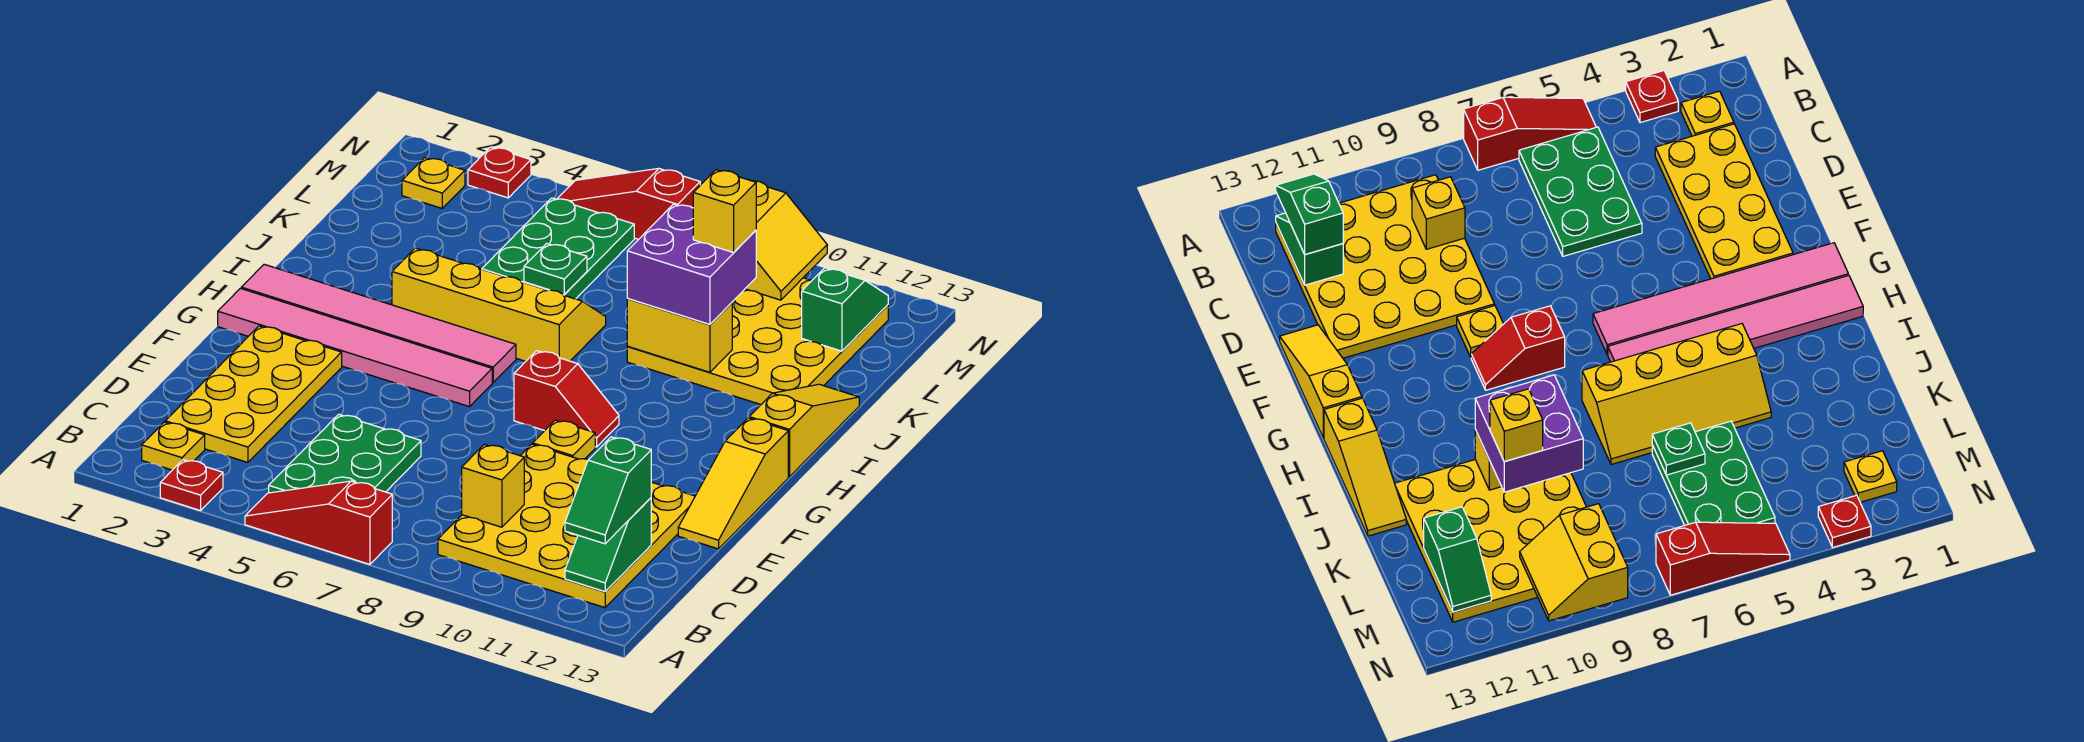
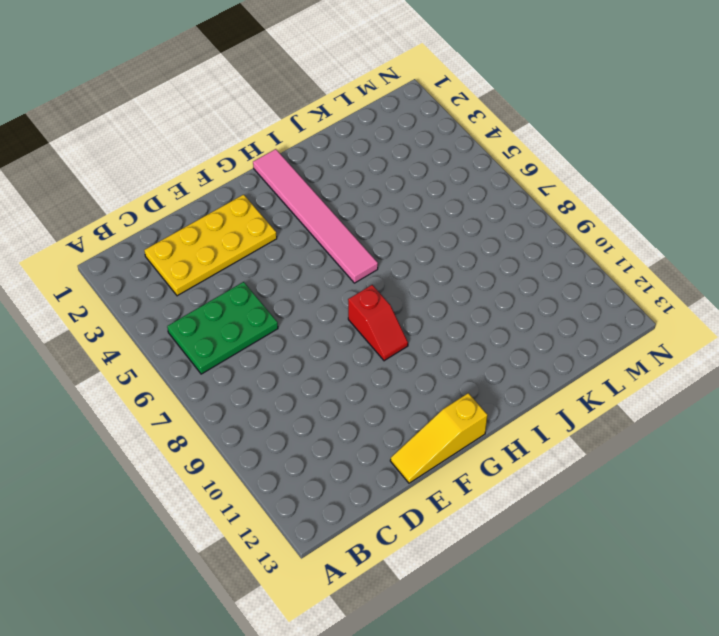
none -> red plate A3 level 1
none -> red slope A5:A7 level 1 top 7
none -> yellow plate B2 level 1

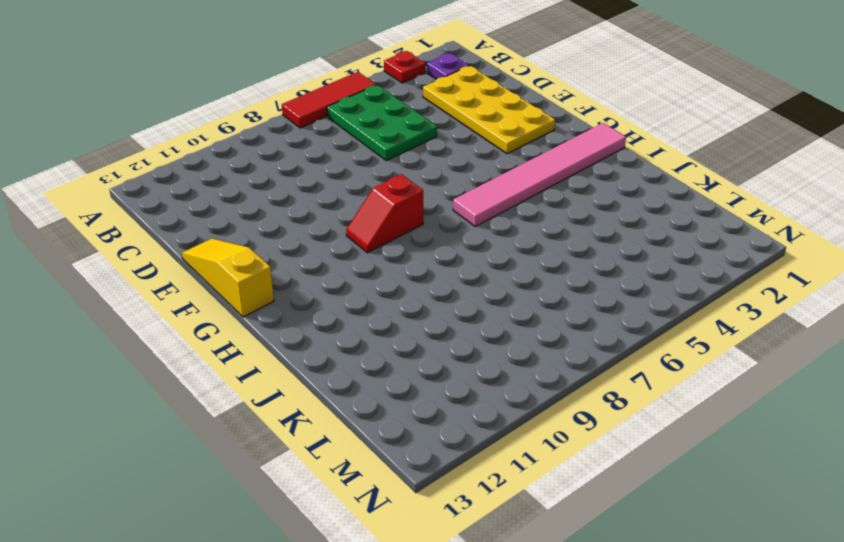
red tile A5:A7 level 1 -> red slope A5:A7 level 1 top 7
purple plate B2 level 1 -> yellow plate B2 level 1
none -> yellow plate B9:E12 level 1
none -> yellow plate F9 level 1
none -> pink tile G1:G6 level 1

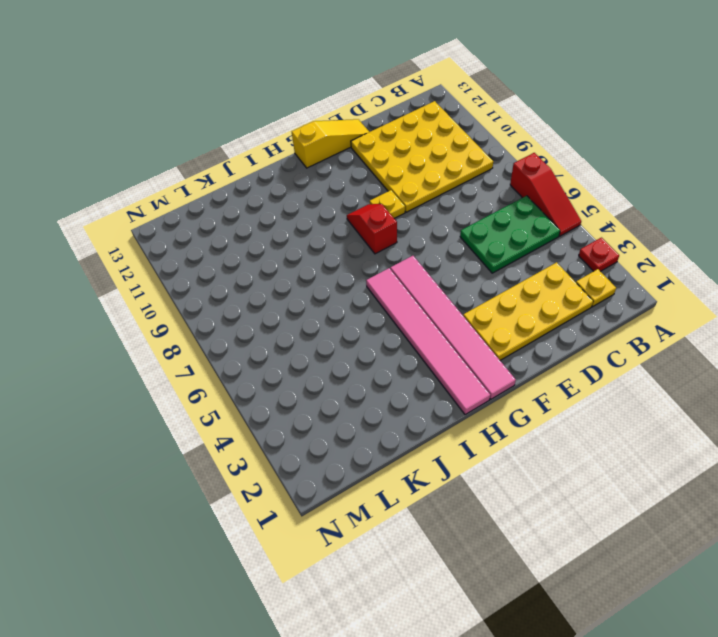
none -> yellow slope H13:J13 level 1 top H
none -> yellow slope I4:J7 level 1 top I
none -> yellow plate J9:M12 level 1

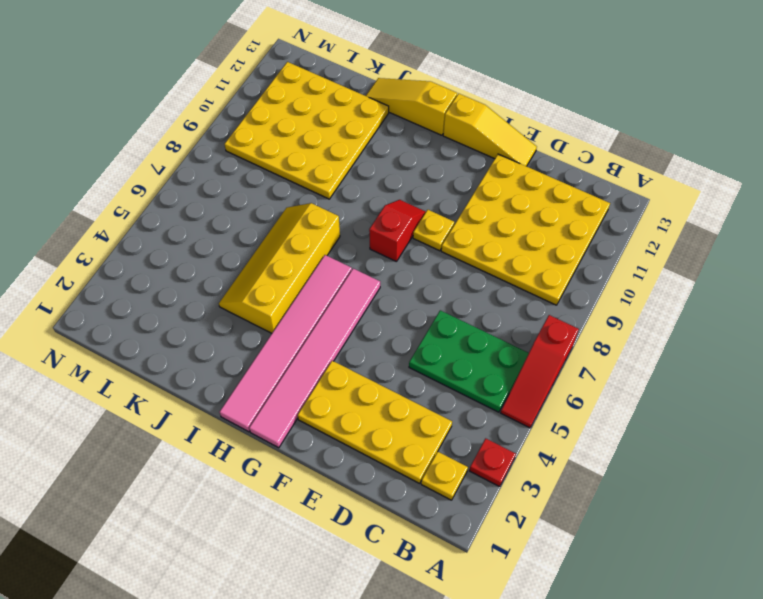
none -> green plate K5:M6 level 1
none -> yellow plate M2 level 1
none -> red plate N3 level 1

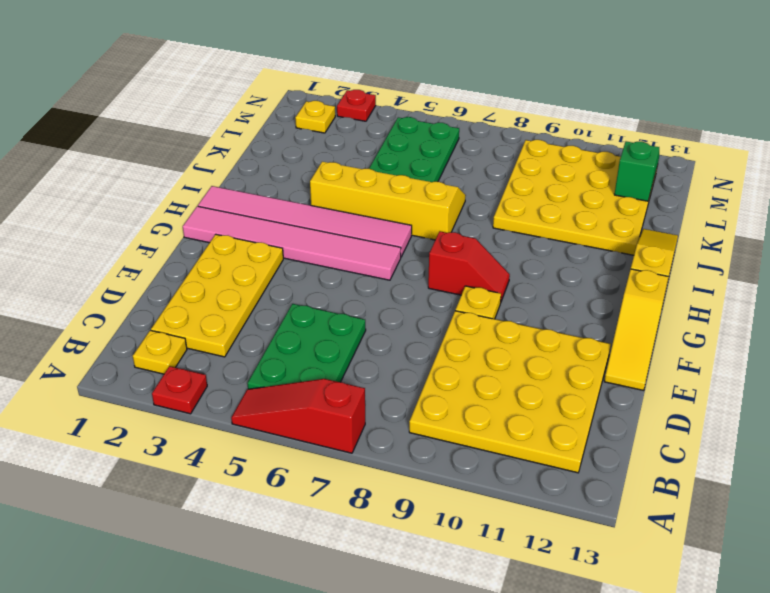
none -> red slope N5:N7 level 1 top 7
none -> green slope B12:C12 level 2 top C
none -> yellow brick C9 level 2

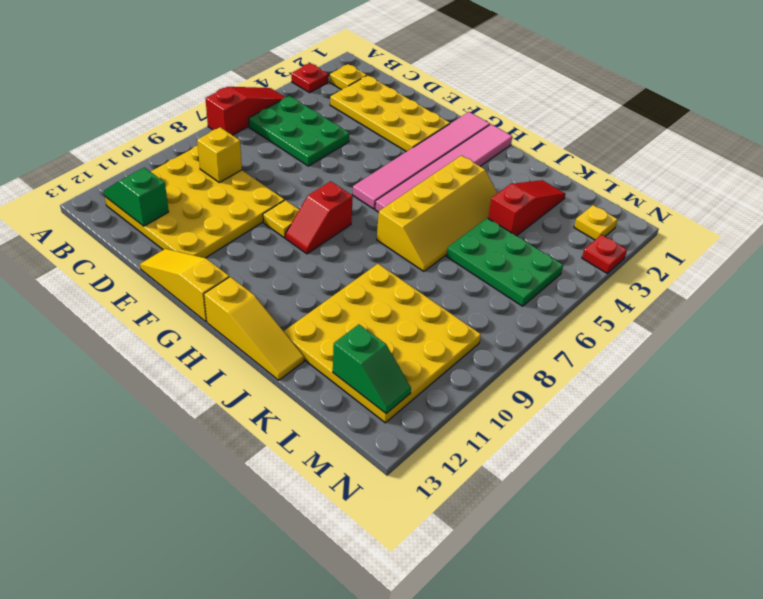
red slope K2:K4 level 1 top 4 -> red slope N5:N7 level 1 top 7
none -> yellow brick J9:J10 level 2
none -> green plate K6 level 2
none -> yellow slope M9:N10 level 2 top 9

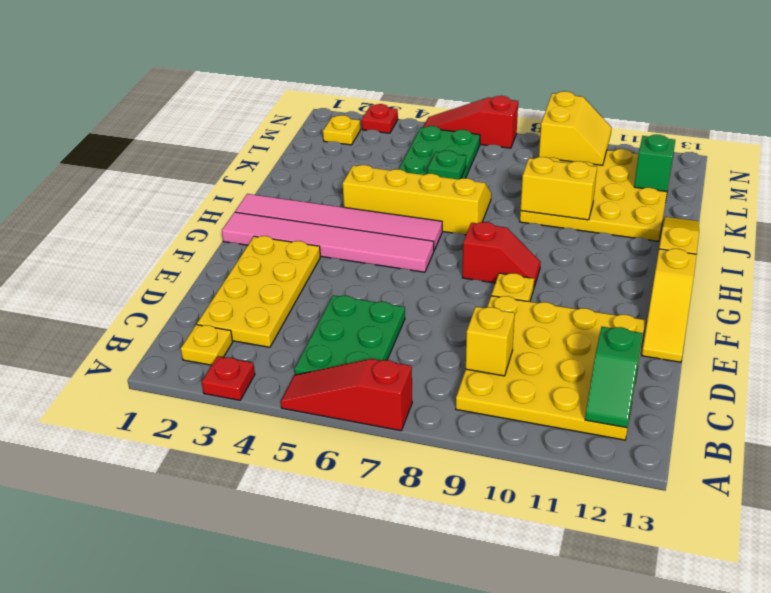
none -> green slope B12:C12 level 3 top C
none -> purple brick J9:K10 level 3
none -> yellow brick K10 level 4

